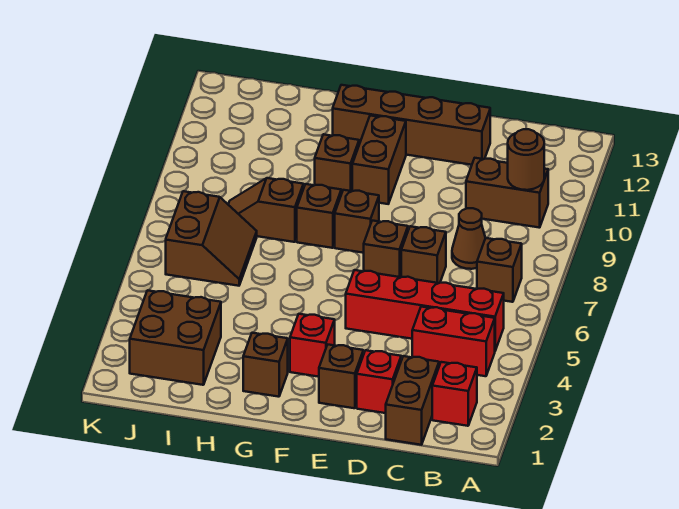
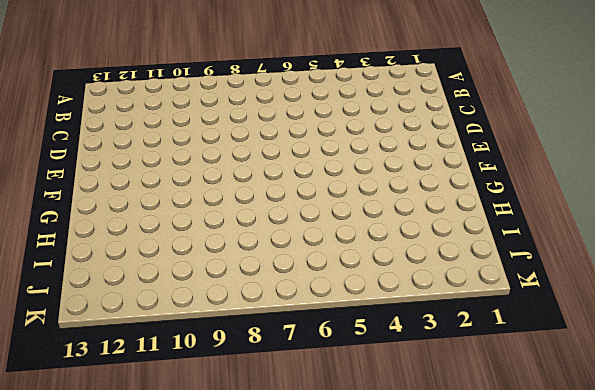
none -> red brick B2 level 1
none -> red brick B4:C4 level 1
none -> red brick B5:E5 level 1

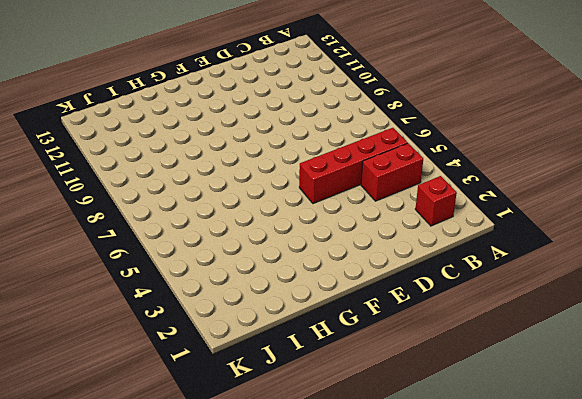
none -> brown brick B7 level 1
none -> brown brick B10:C10 level 1
none -> brown brick C1:C2 level 1

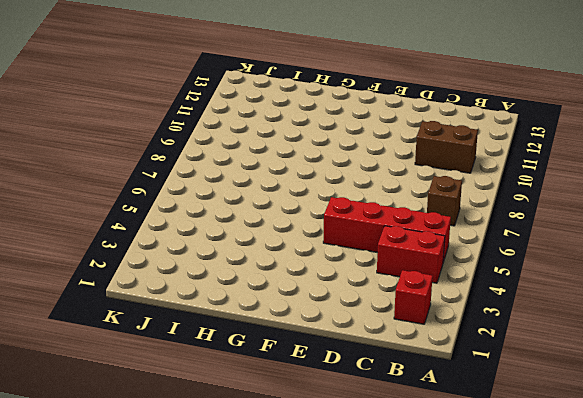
none -> brown brick C1:C2 level 1
none -> brown cone C8 level 1
none -> red brick D2 level 1

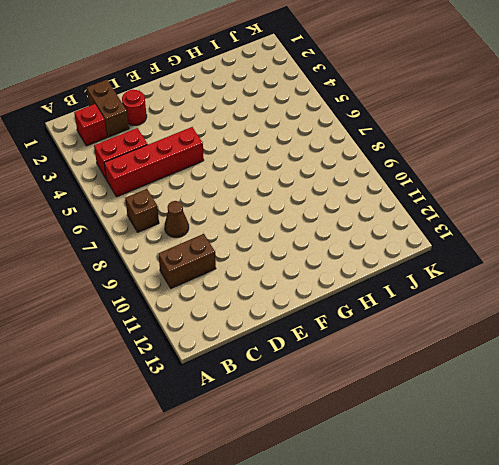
red round brick D2 level 1 -> red brick D2 level 1
none -> brown brick D7 level 1
none -> brown brick D12:G12 level 1
none -> brown brick E2 level 1

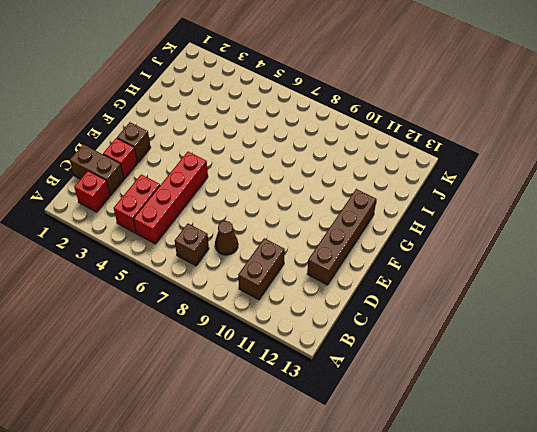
none -> brown brick D7 level 1
none -> brown brick E7 level 1
none -> red brick F3 level 1

